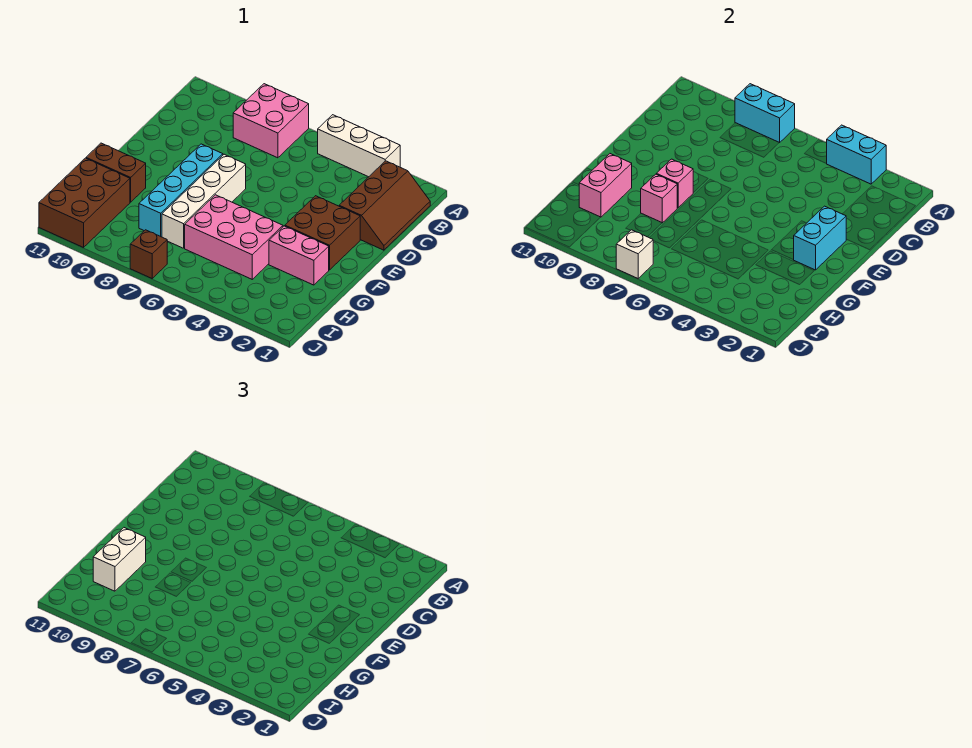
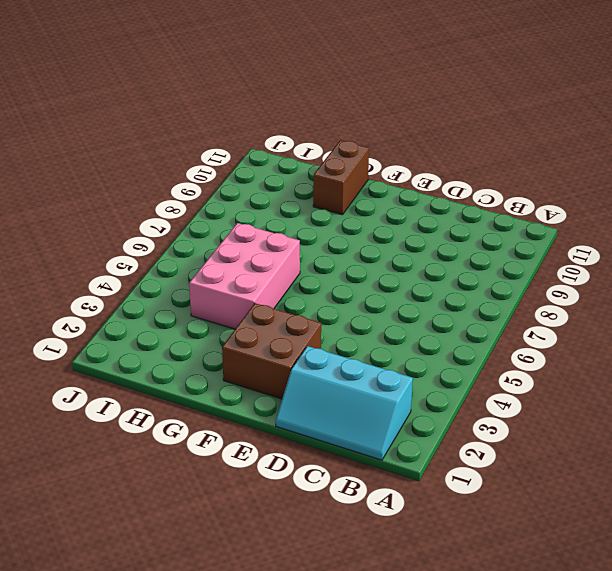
cyan slope B1:D2 level 1 top 2 -> brown slope B1:D2 level 1 top 2
none -> white brick A3:A5 level 1
none -> pink brick A7:B8 level 1
none -> white brick E7:H7 level 1

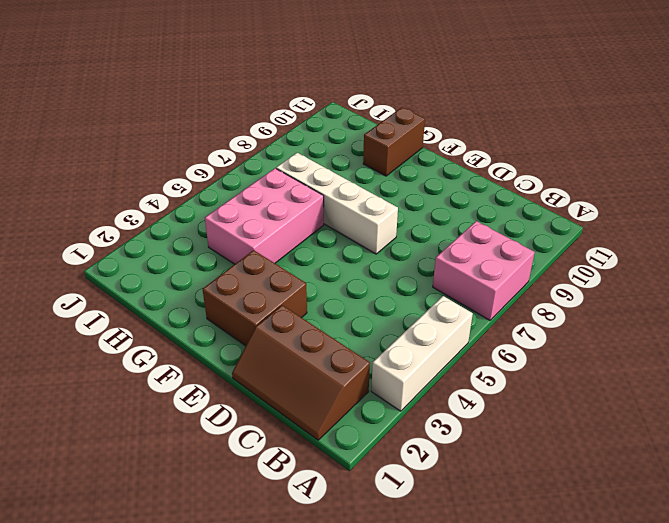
none -> cyan brick E8:H8 level 1
none -> pink brick G2:G3 level 1
none -> brown brick H10:J11 level 1

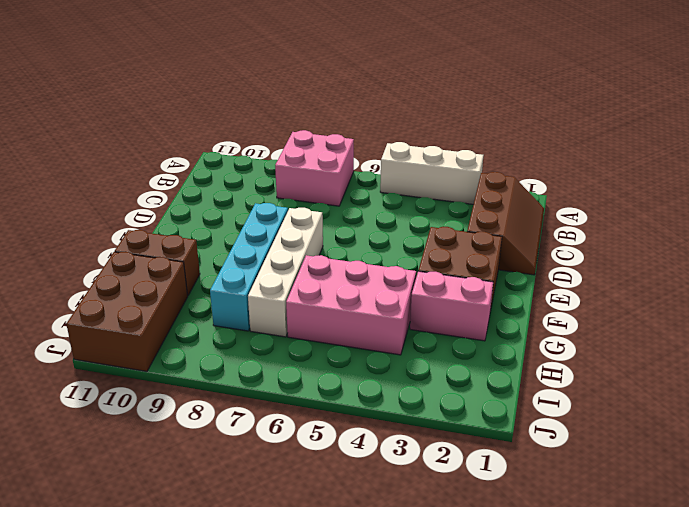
none -> brown brick J7 level 1
none -> cyan brick A3:A4 level 2
none -> cyan brick A7:A8 level 2

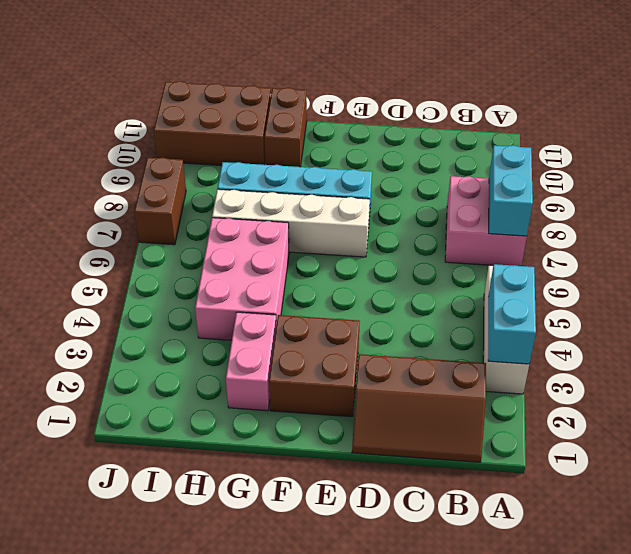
brown brick J7:J8 level 1 -> brown brick J7 level 1
none -> cyan brick E2:F2 level 2
none -> pink brick F8 level 2
none -> pink brick G8 level 2

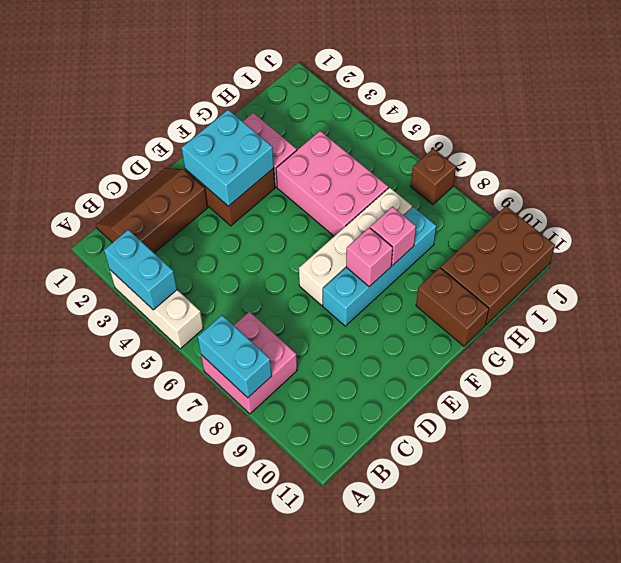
cyan brick E2:F3 level 2 -> cyan brick E2:F2 level 2
none -> pink brick G10:H10 level 2
none -> white brick J7 level 2
none -> white brick G10:H10 level 3

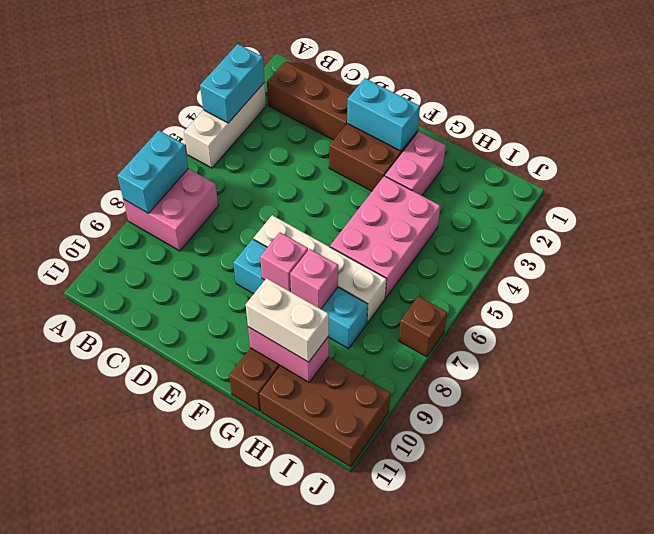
none -> white brick J7 level 2

